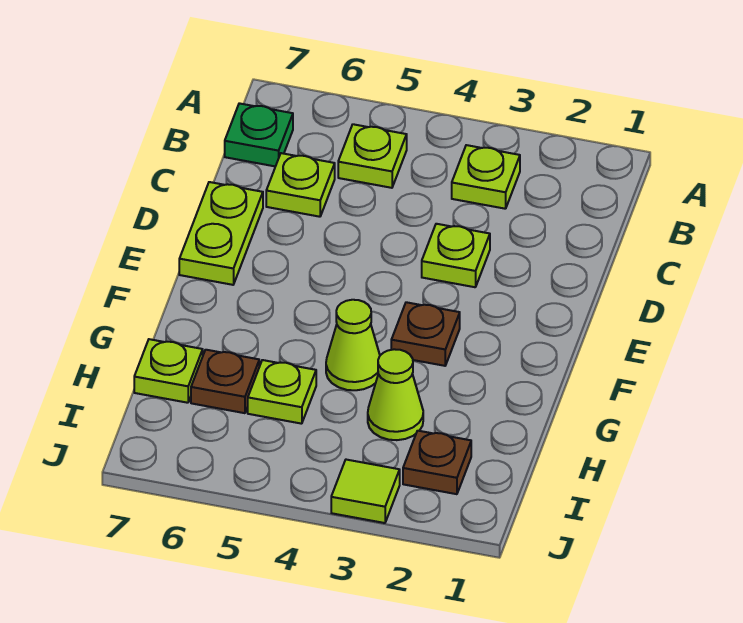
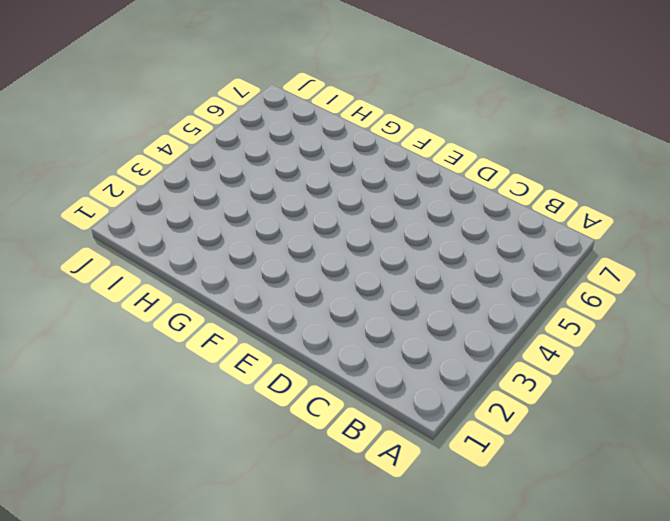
none -> lime plate B3 level 1
none -> lime plate B5 level 1
none -> green plate B7 level 1

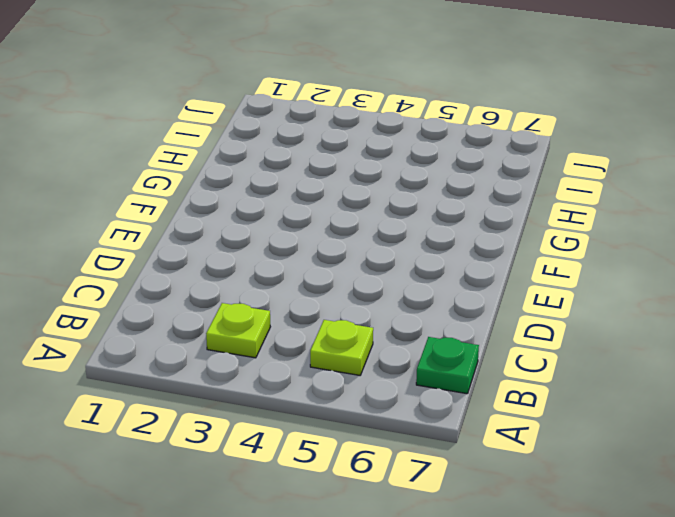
none -> lime plate C6 level 1
none -> lime plate D3 level 1
none -> lime plate D7:E7 level 1

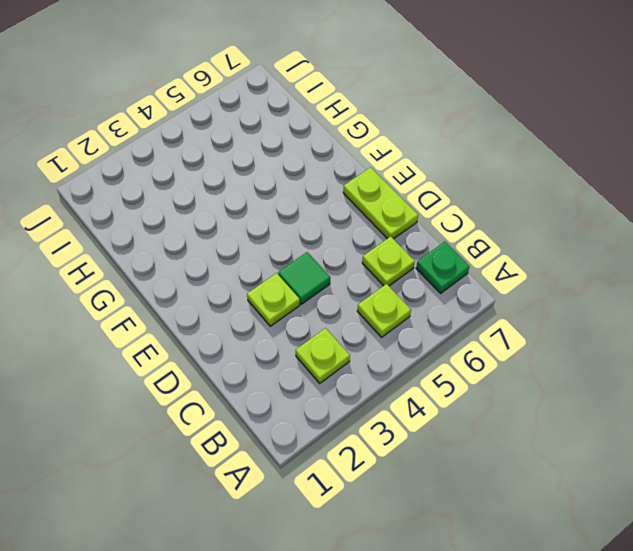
green tile D4 level 1 -> none
none -> brown plate F3 level 1
none -> lime cone G4 level 1
none -> lime cone H3 level 1

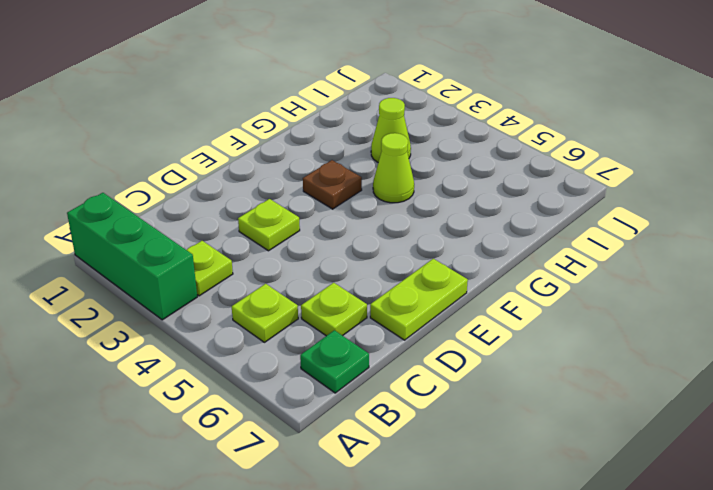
green brick A1:A3 level 1 -> none
none -> lime plate H5 level 1
none -> brown plate H6 level 1
none -> lime plate H7 level 1

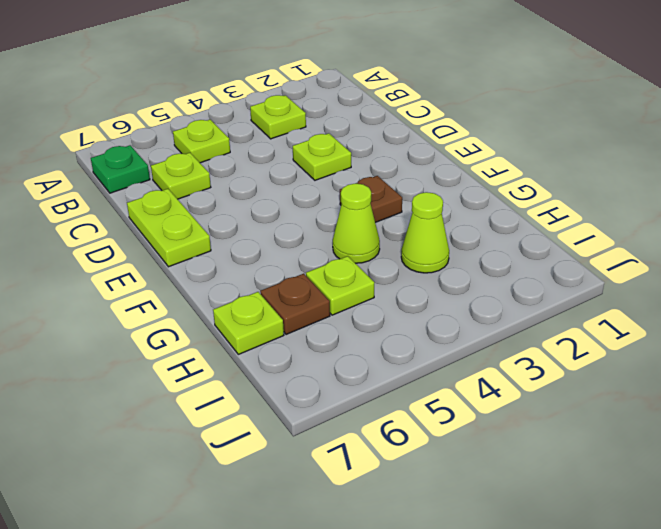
none -> brown plate I2 level 1
none -> lime tile J3 level 1

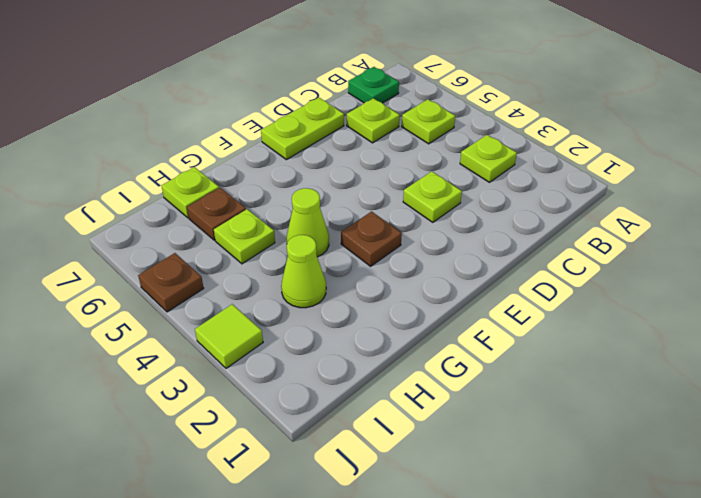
brown plate J5 level 1 -> brown plate I2 level 1

